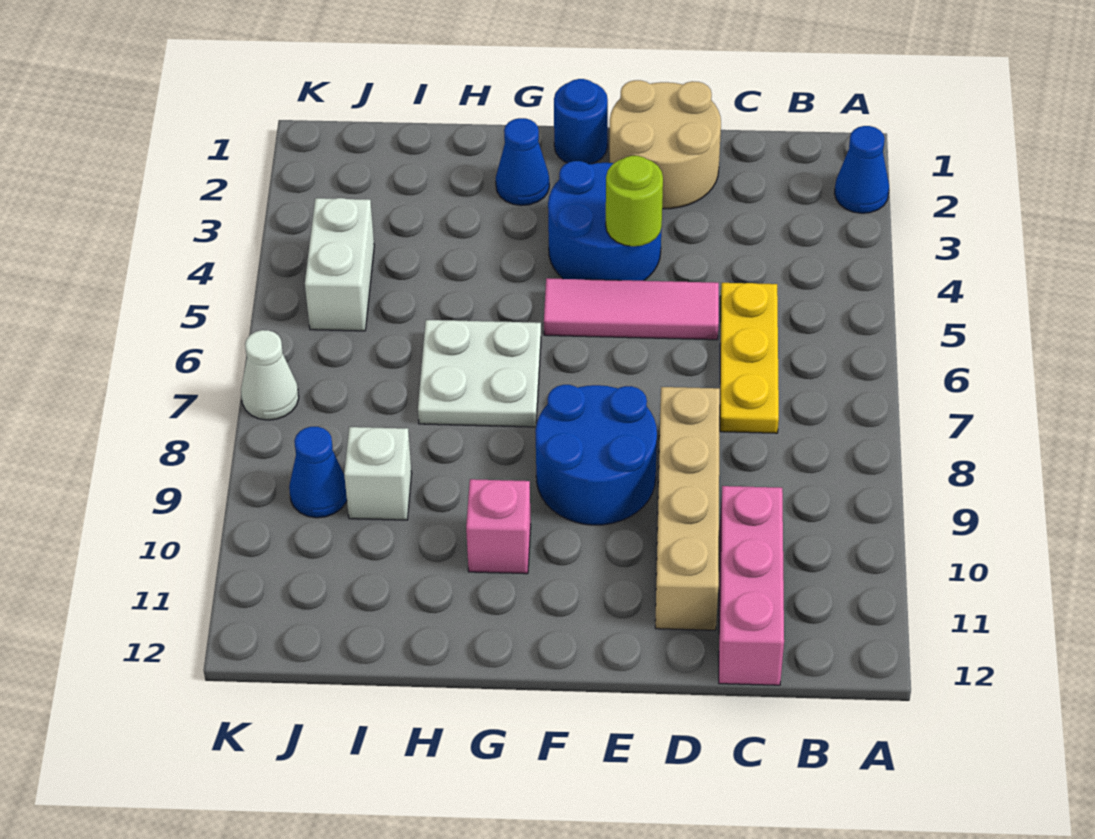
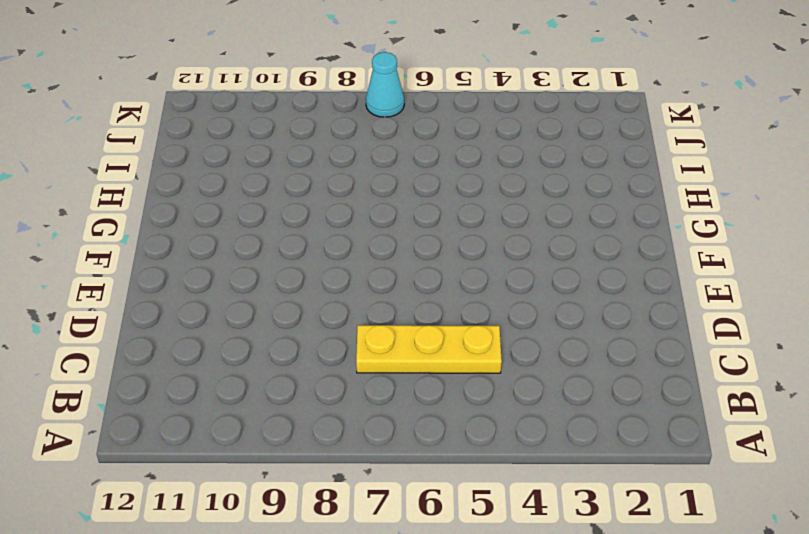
cyan cone K7 level 1 -> white cone K7 level 1
none -> blue cone A2 level 1
none -> pink brick C10:C12 level 1
none -> tan round brick D1:E2 level 1

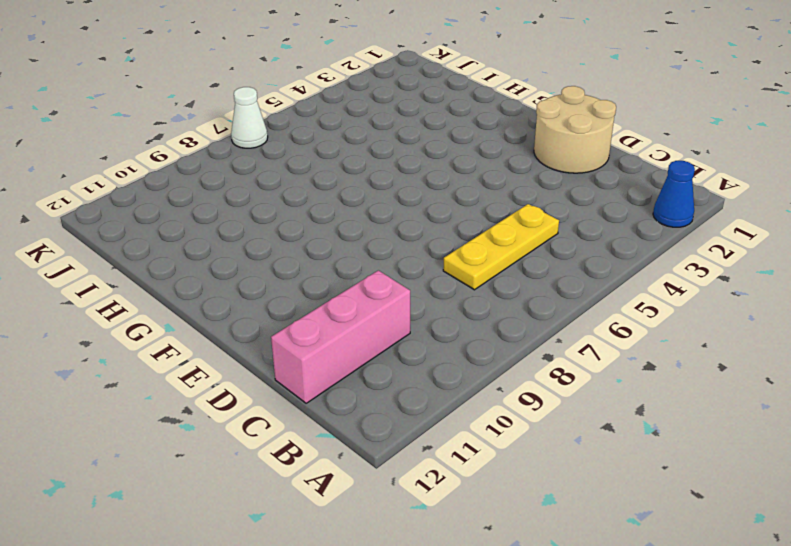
none -> pink tile D5:F5 level 1
none -> tan brick D8:D11 level 1
none -> blue round brick E3:F4 level 1

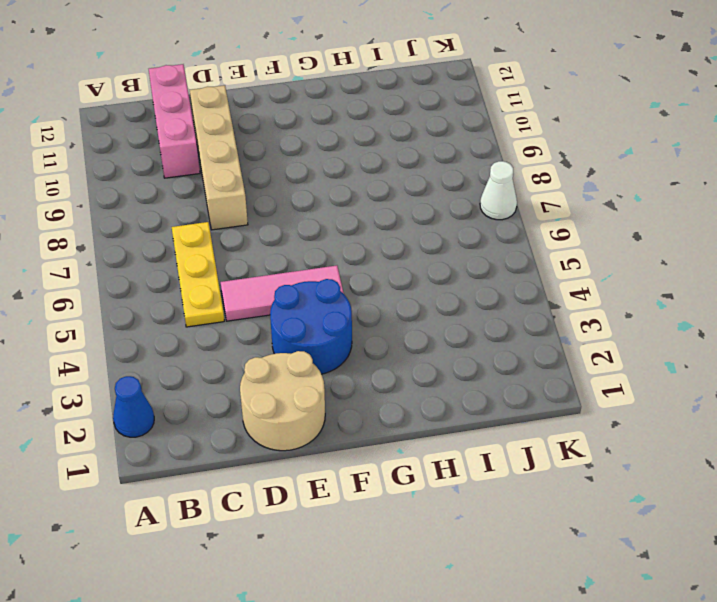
none -> blue round brick E8:F9 level 1
none -> blue round brick F1 level 1
none -> blue cone G2 level 1

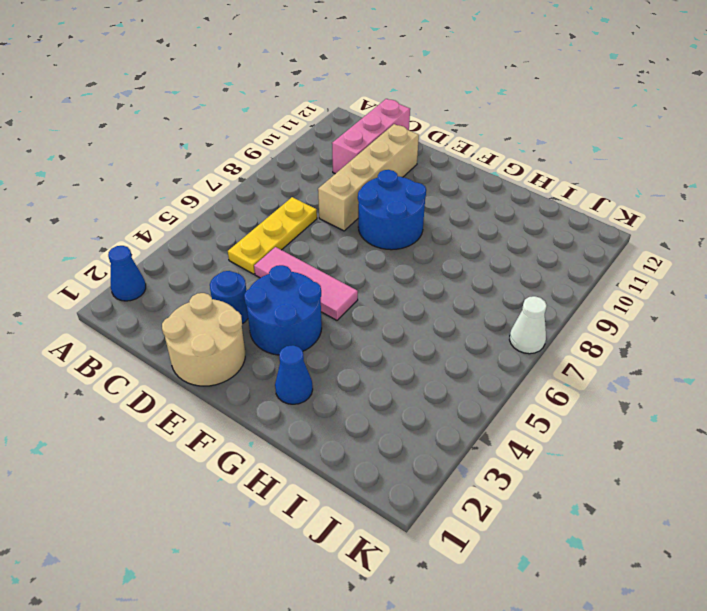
blue round brick D3 level 1 -> blue round brick F1 level 1
none -> white plate G6:H7 level 1
none -> pink brick G10 level 1
none -> white brick I9 level 1

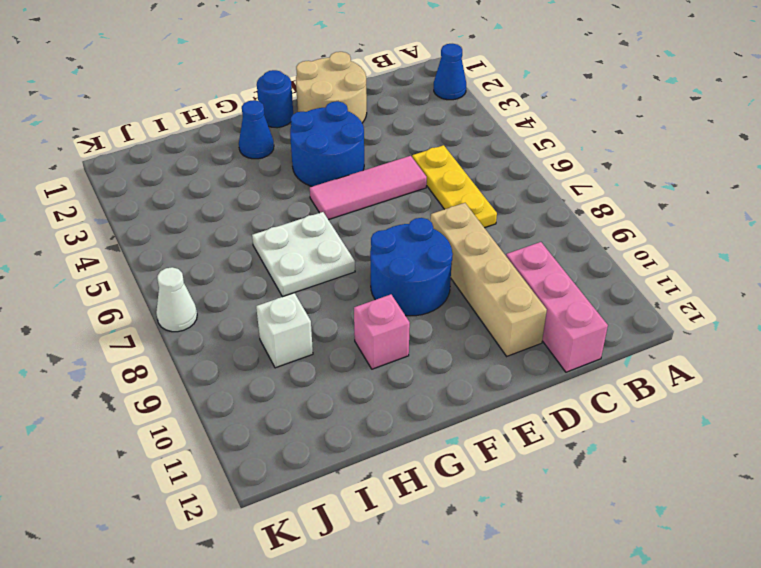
none -> white brick J4:J5 level 1
none -> blue cone J9 level 1
none -> lime round brick E4 level 2

